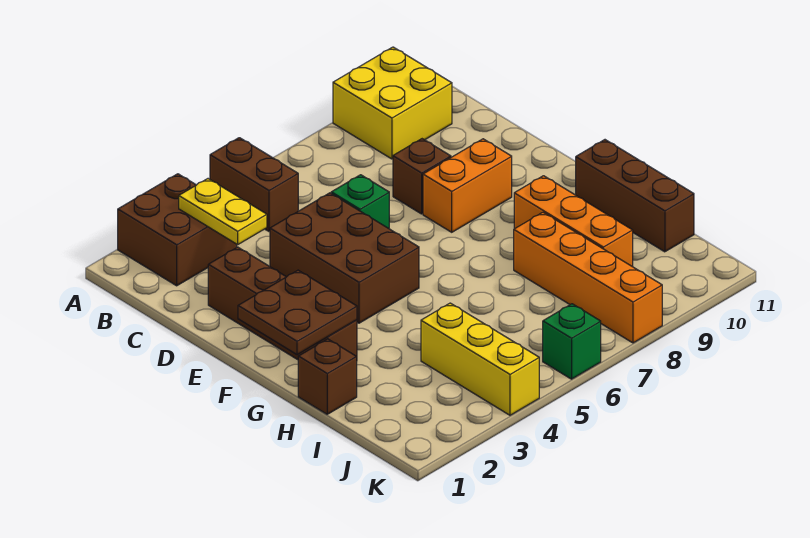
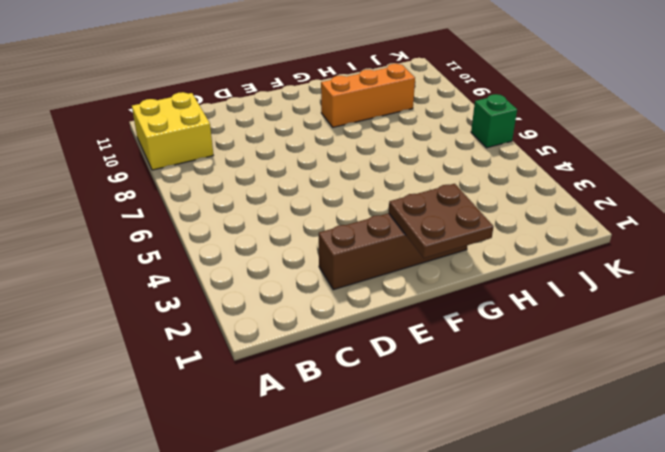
none -> brown brick A2:B3 level 1
none -> brown brick A5:B5 level 1
none -> brown brick D4:F5 level 1

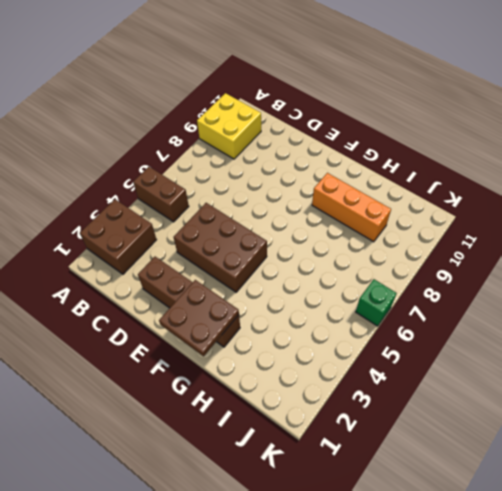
none -> green brick D6 level 1
none -> brown brick D8 level 1
none -> orange brick E8:E9 level 1

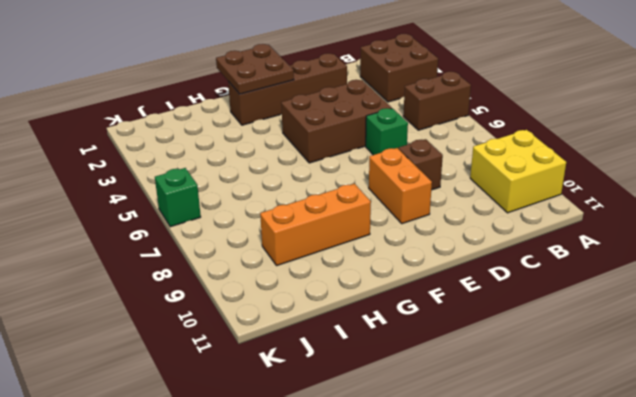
none -> brown brick G11:I11 level 1
none -> brown brick H1 level 1
none -> orange brick H8:K8 level 1

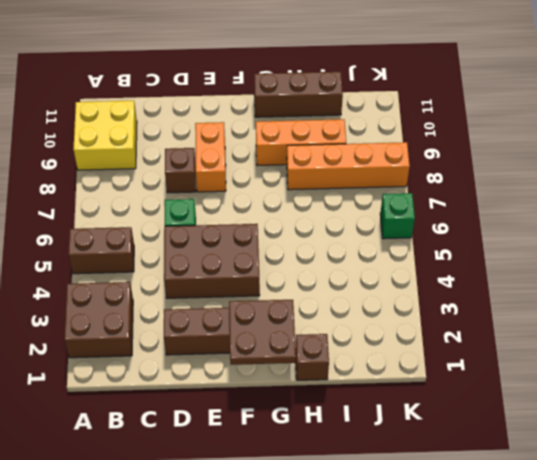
none -> yellow brick I4:K4 level 1
none -> yellow plate B3:C3 level 2

